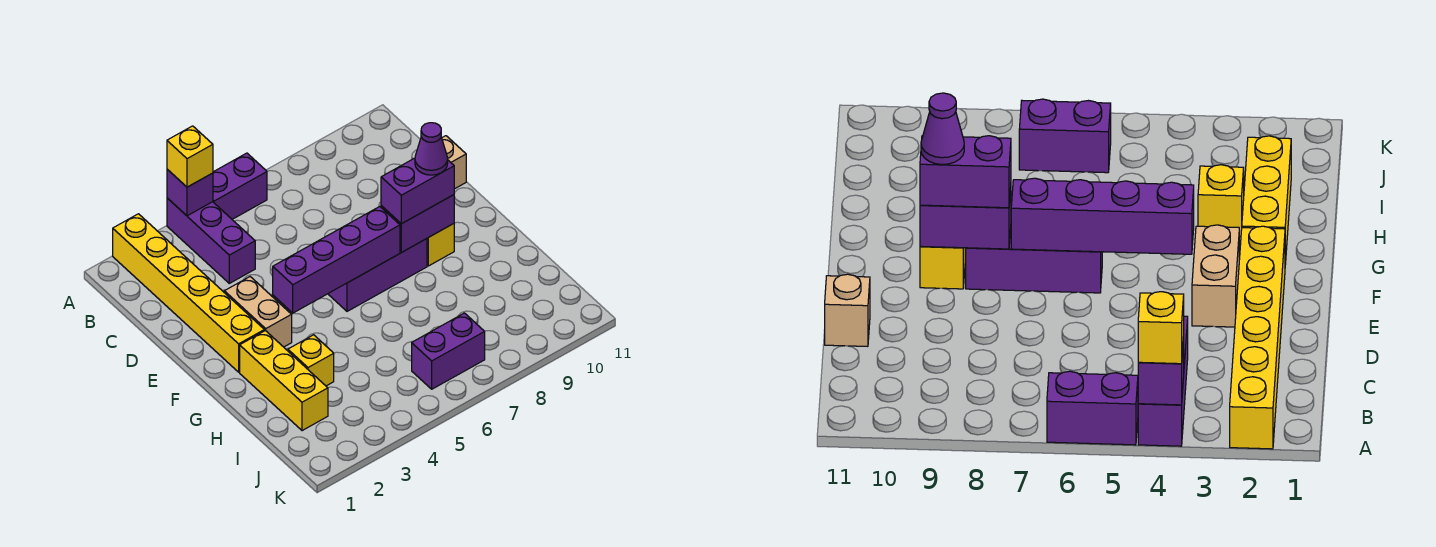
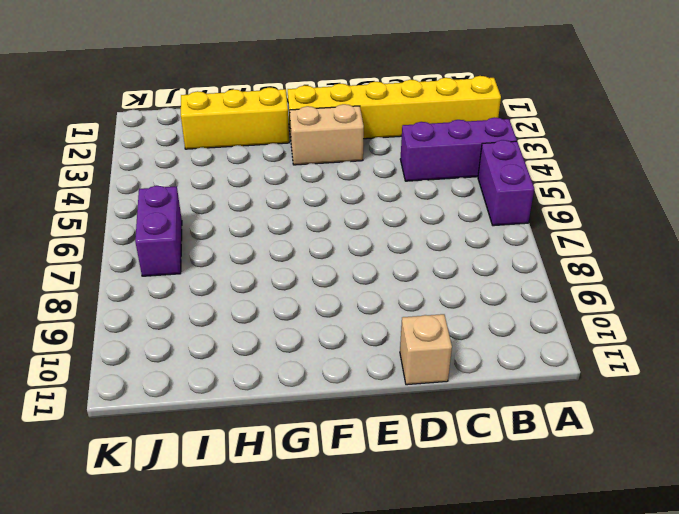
none -> purple brick F6:F8 level 1
none -> yellow brick F9 level 1
none -> yellow brick H3 level 1

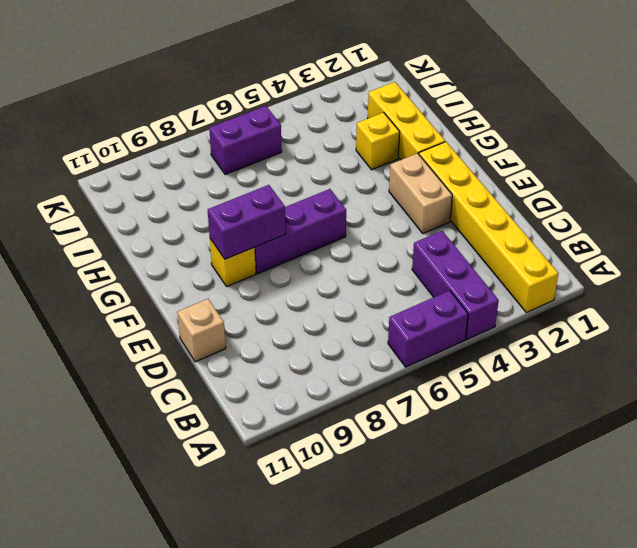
none -> purple brick A4 level 2
none -> purple brick F4:F7 level 2
none -> yellow brick A4 level 3

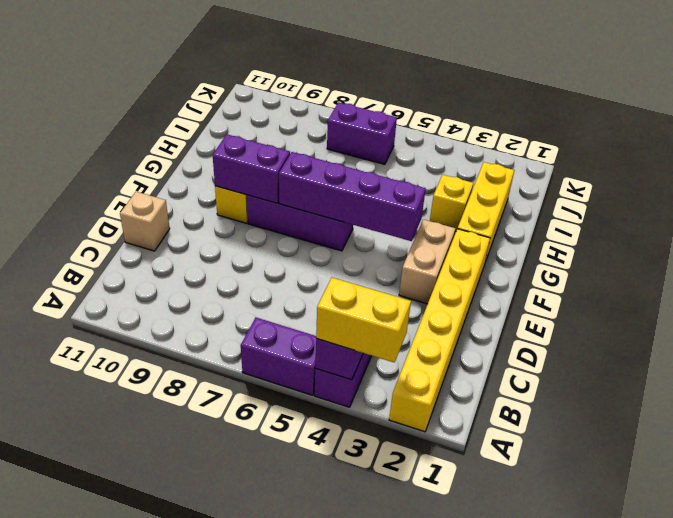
yellow brick A3:A4 level 3 -> yellow brick A4 level 3
none -> purple brick F8:F9 level 3
none -> purple cone F9 level 4

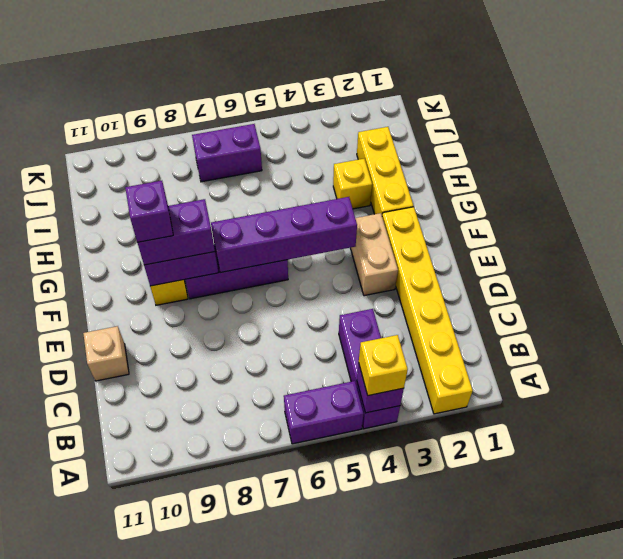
purple brick F9 level 4 -> purple cone F9 level 4

